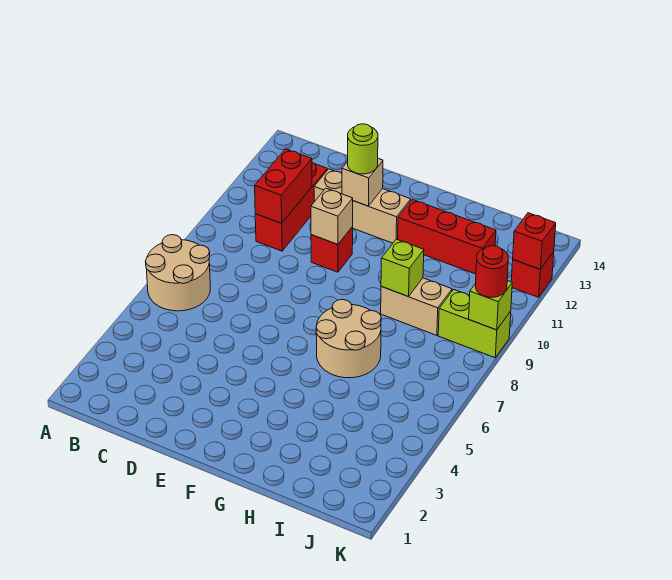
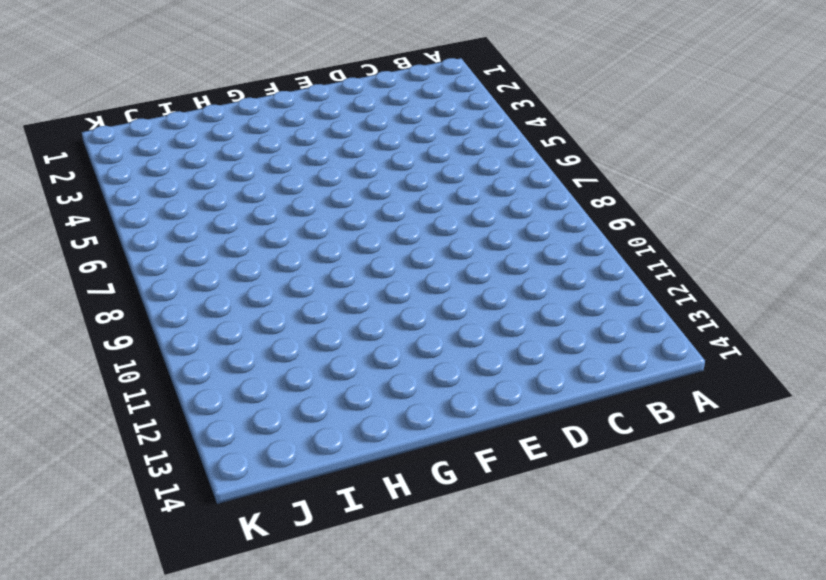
none -> tan round brick A6:B7 level 1
none -> red brick C10:C12 level 1
none -> tan brick D12:F12 level 1

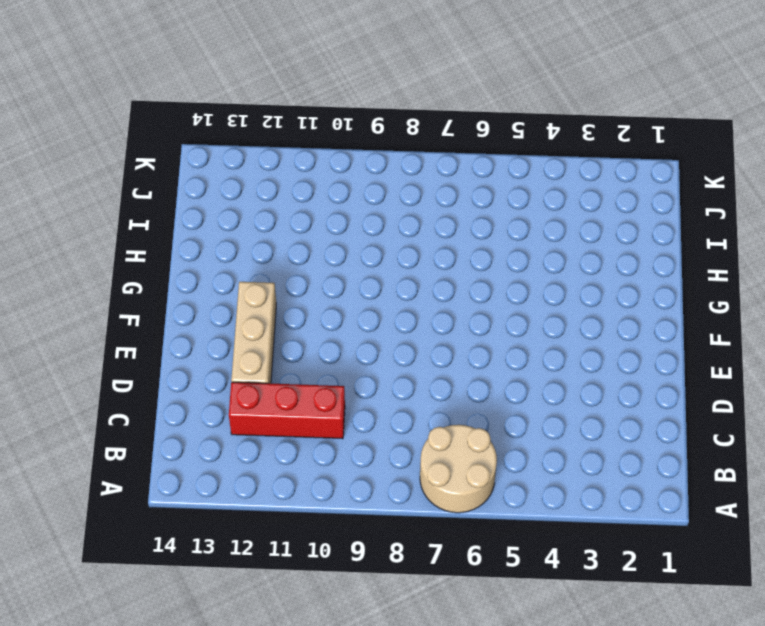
none -> red brick E10 level 1
none -> tan round brick G6:H7 level 1
none -> red brick G12:I12 level 1

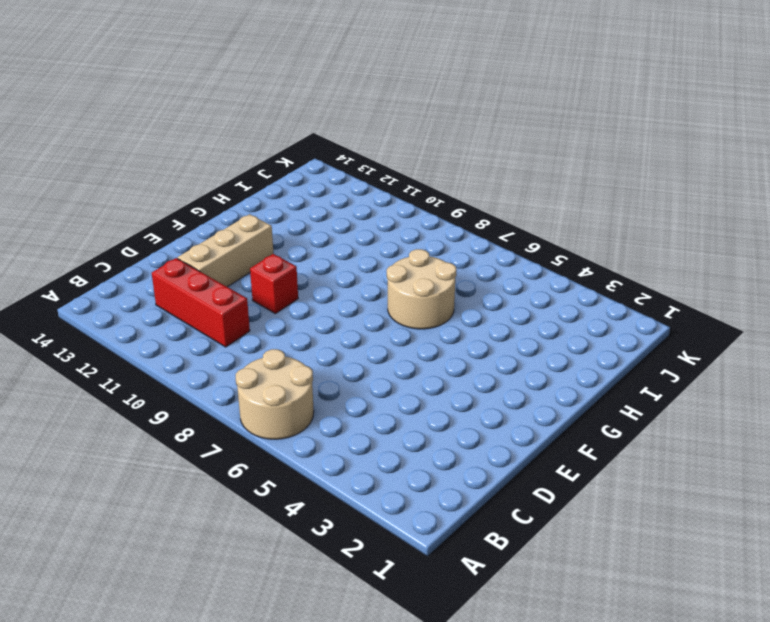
none -> red brick G12:I12 level 1
none -> tan brick H9:I9 level 1
none -> lime brick J9:K9 level 1

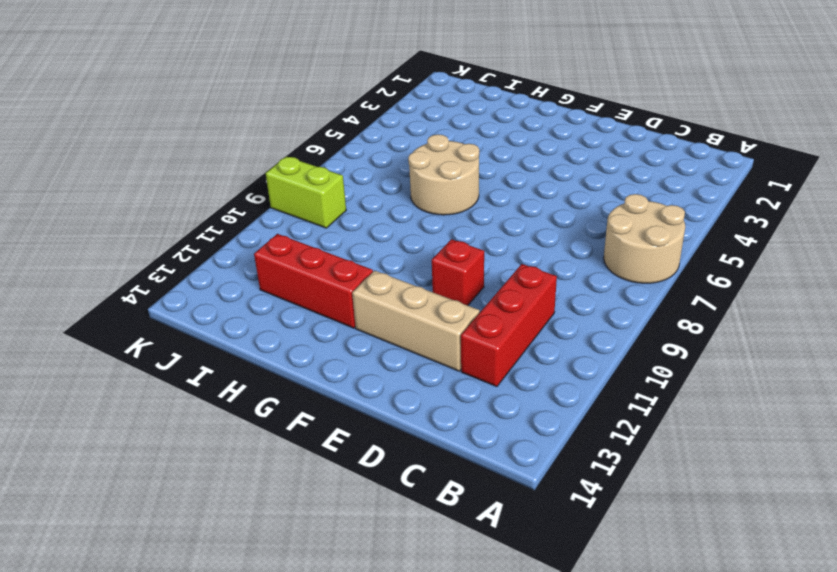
none -> tan brick H9:I9 level 1
none -> red brick K12 level 1
none -> red brick C10:C11 level 2

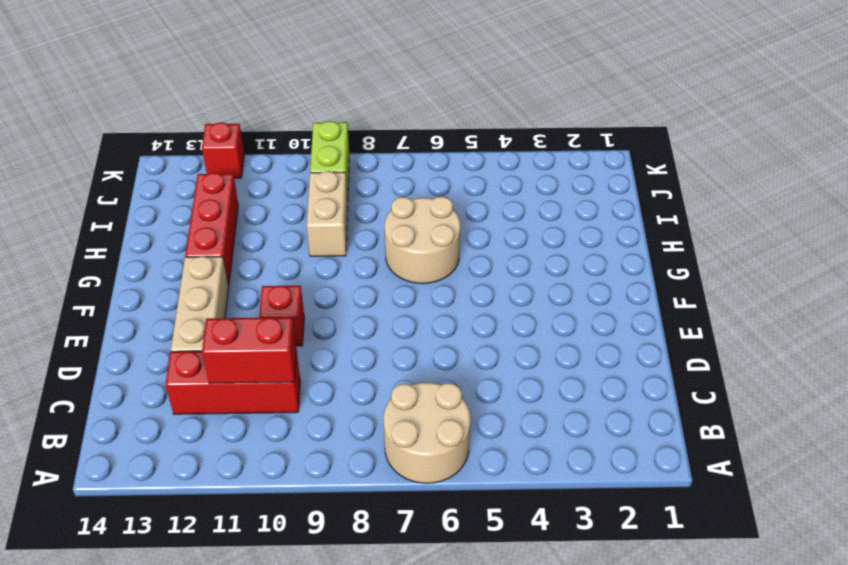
none -> tan brick E10 level 2
none -> tan brick E12 level 2
none -> lime brick H9 level 2

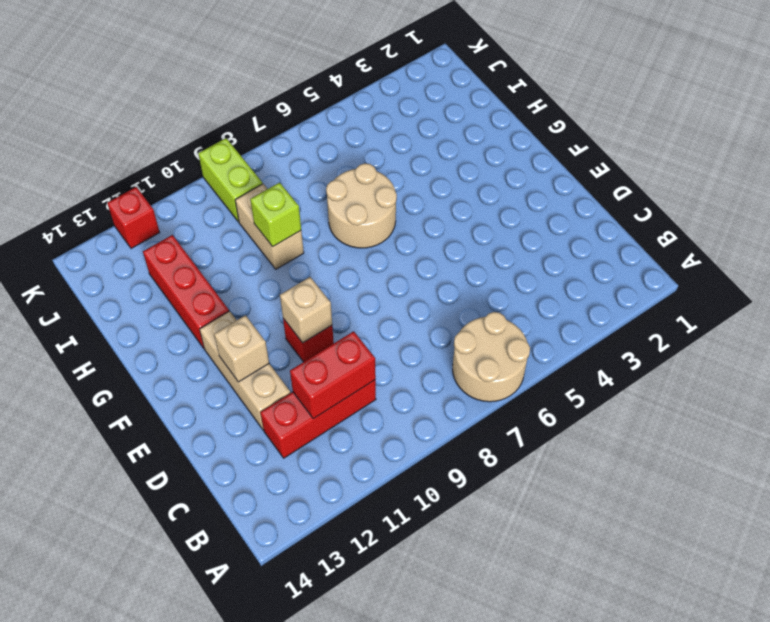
none -> lime brick K9 level 2
none -> red brick K12 level 2
none -> lime round brick E12 level 3

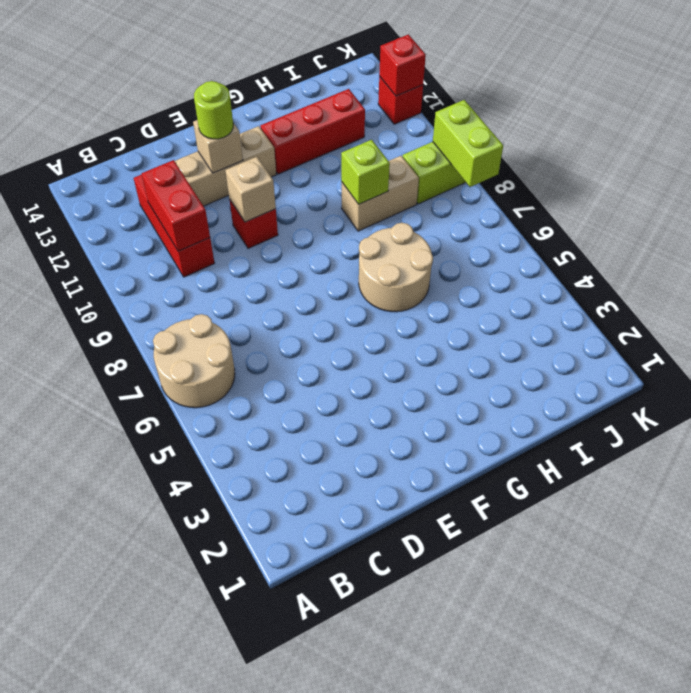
lime brick K8:K9 level 2 -> lime brick K9 level 2
none -> red round brick K9 level 3

